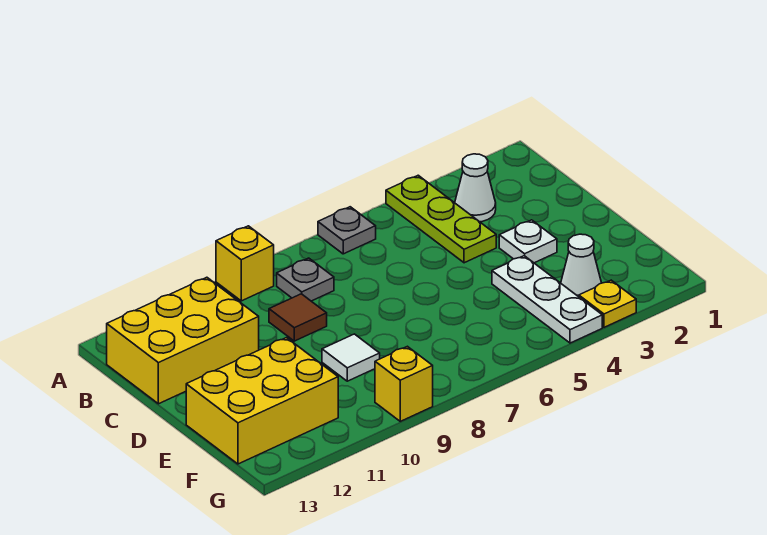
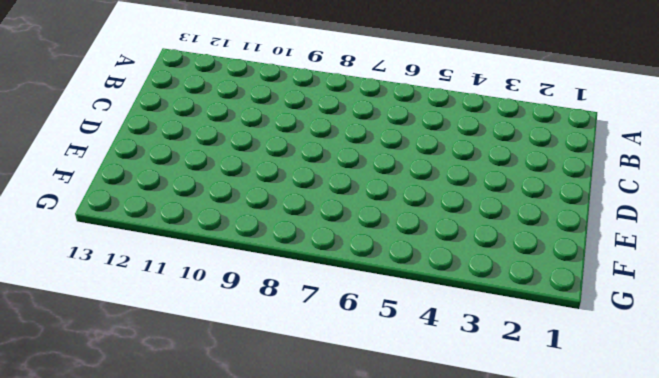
none -> lime plate A4:C4 level 1
none -> grey plate A6 level 1
none -> yellow brick A9 level 1

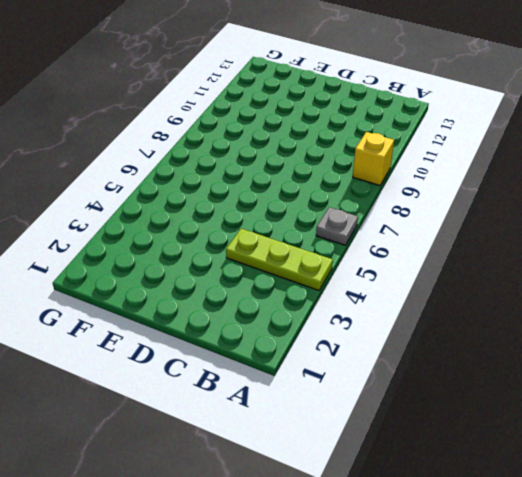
none -> white cone B3 level 1
none -> grey plate B8 level 1
none -> yellow brick B11:C13 level 1

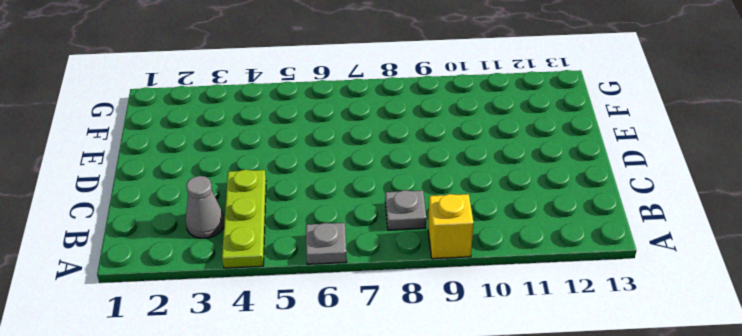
grey cone B3 level 1 -> white cone B3 level 1
none -> yellow brick B11:C13 level 1
none -> brown tile C9 level 1
none -> white plate D3 level 1

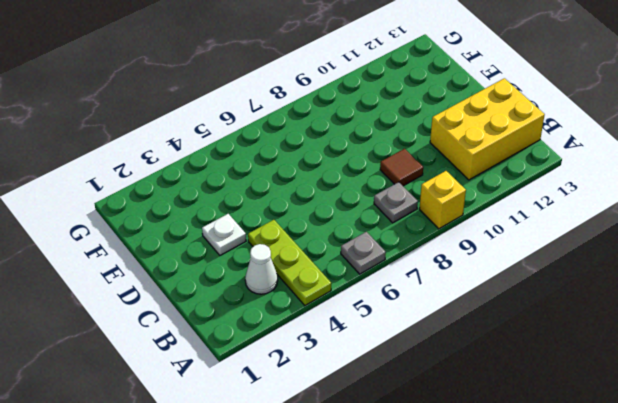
none -> white plate E4:G4 level 1
none -> white tile E9 level 1
none -> yellow brick E11:F13 level 1

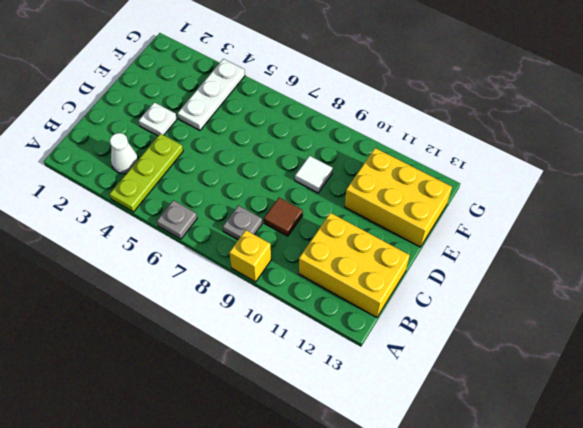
none -> white cone F3 level 1
none -> yellow plate G3 level 1
none -> yellow brick G9 level 1

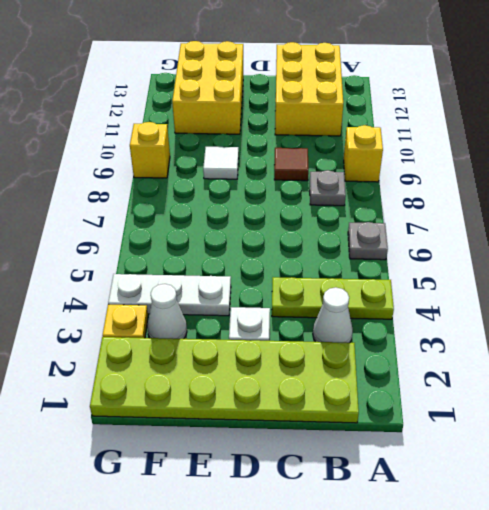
lime plate B1:G2 level 1 -> none

